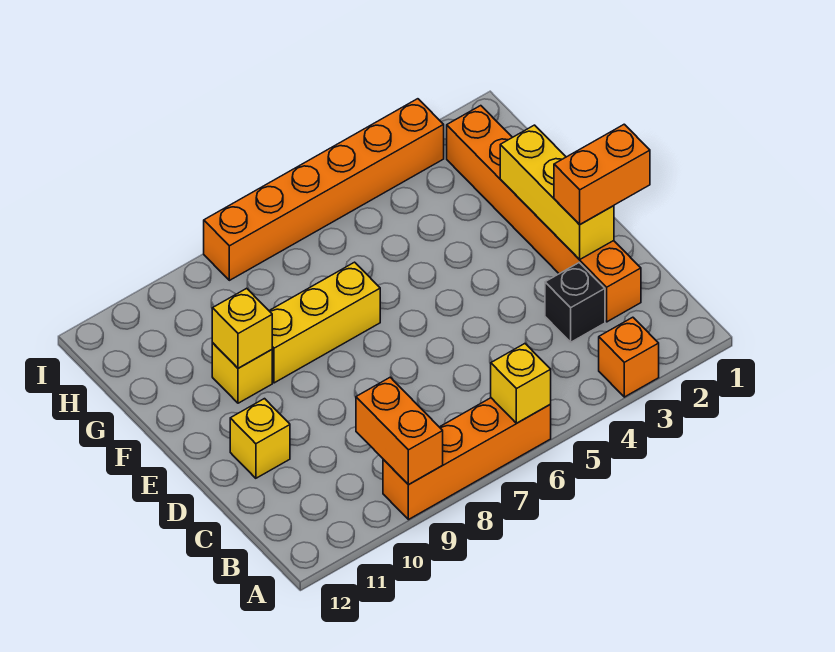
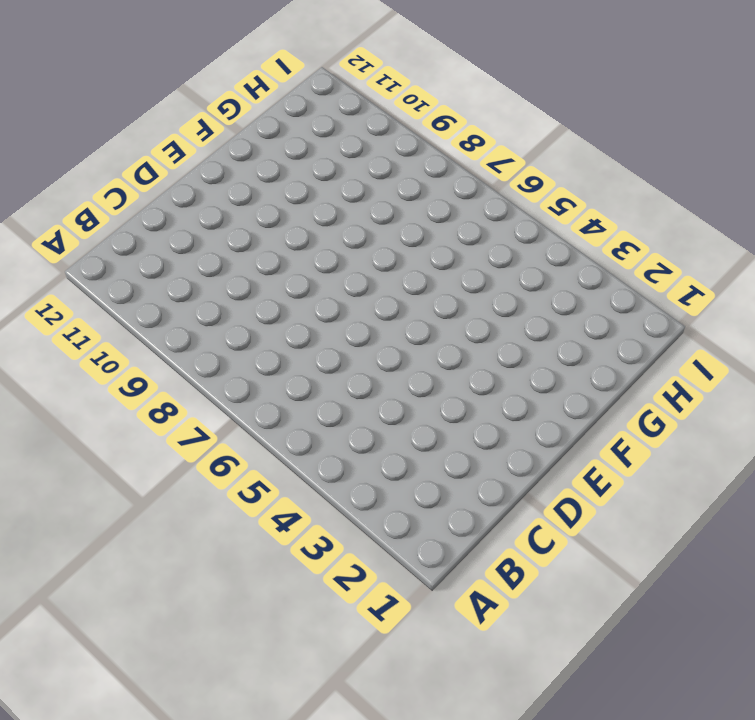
none -> orange brick A3 level 1
none -> orange brick A6:A9 level 1
none -> orange brick C2:H2 level 1

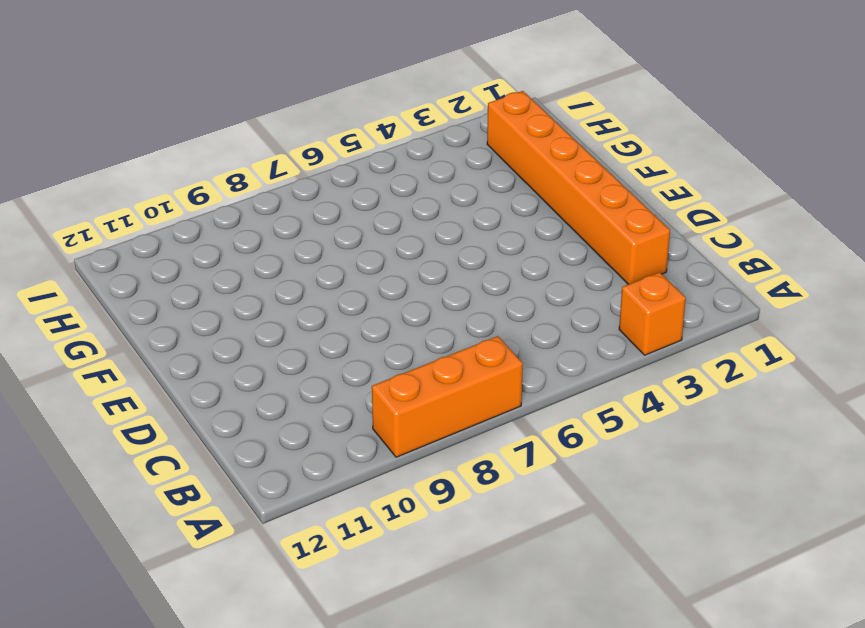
orange brick A7:A9 level 1 -> orange brick A6:A9 level 1
none -> black brick C3 level 1
none -> yellow brick D11 level 1
none -> yellow brick F7:F9 level 1

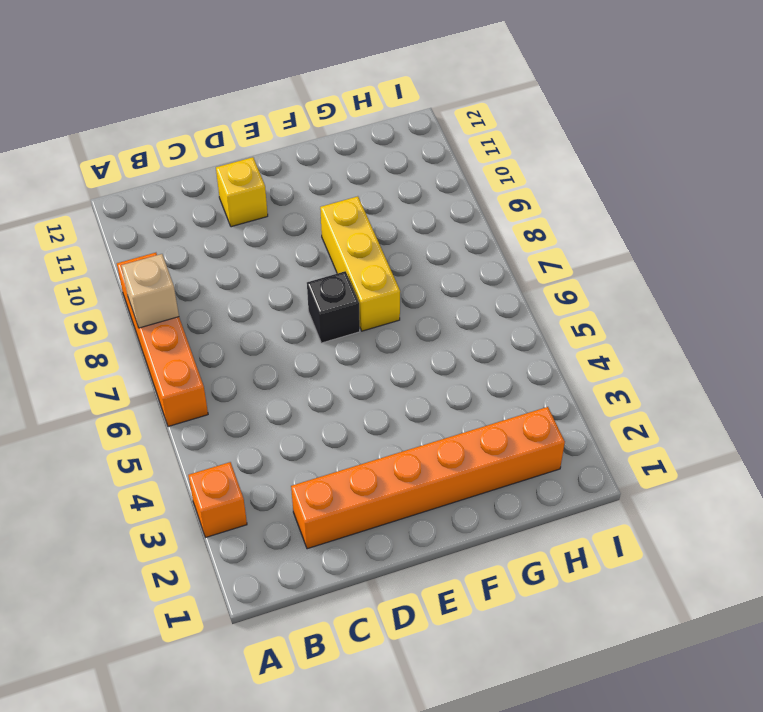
tan brick A8 level 2 -> none
black brick E7 level 1 -> black brick C3 level 1
none -> yellow brick F10 level 1
none -> orange brick I3:I8 level 1
none -> yellow brick A6 level 2

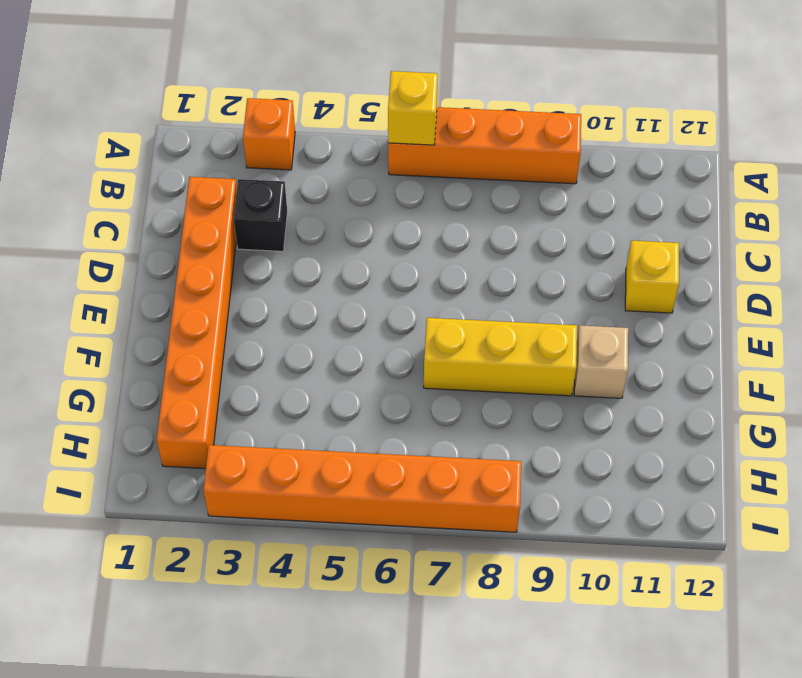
tan brick F10 level 1 -> yellow brick F10 level 1
none -> orange brick A9:B9 level 2
none -> yellow brick D2:F2 level 2
none -> yellow brick F10 level 2

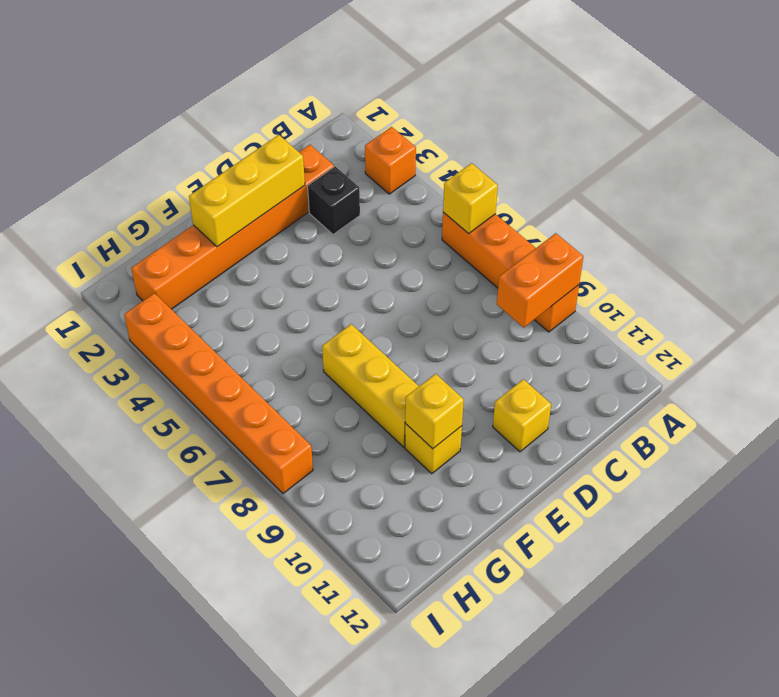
none -> orange brick D1:D2 level 3

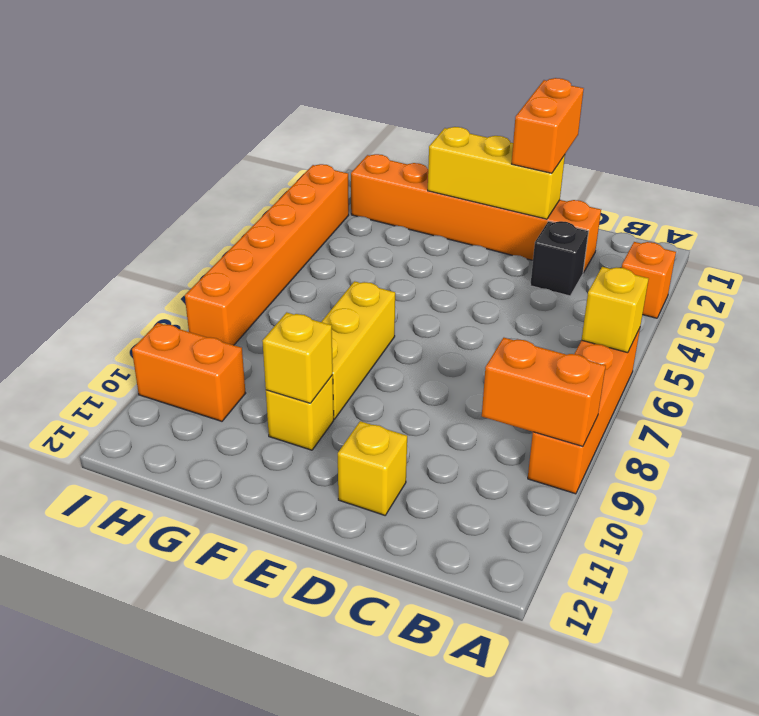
orange brick H10:I10 level 1 -> none

